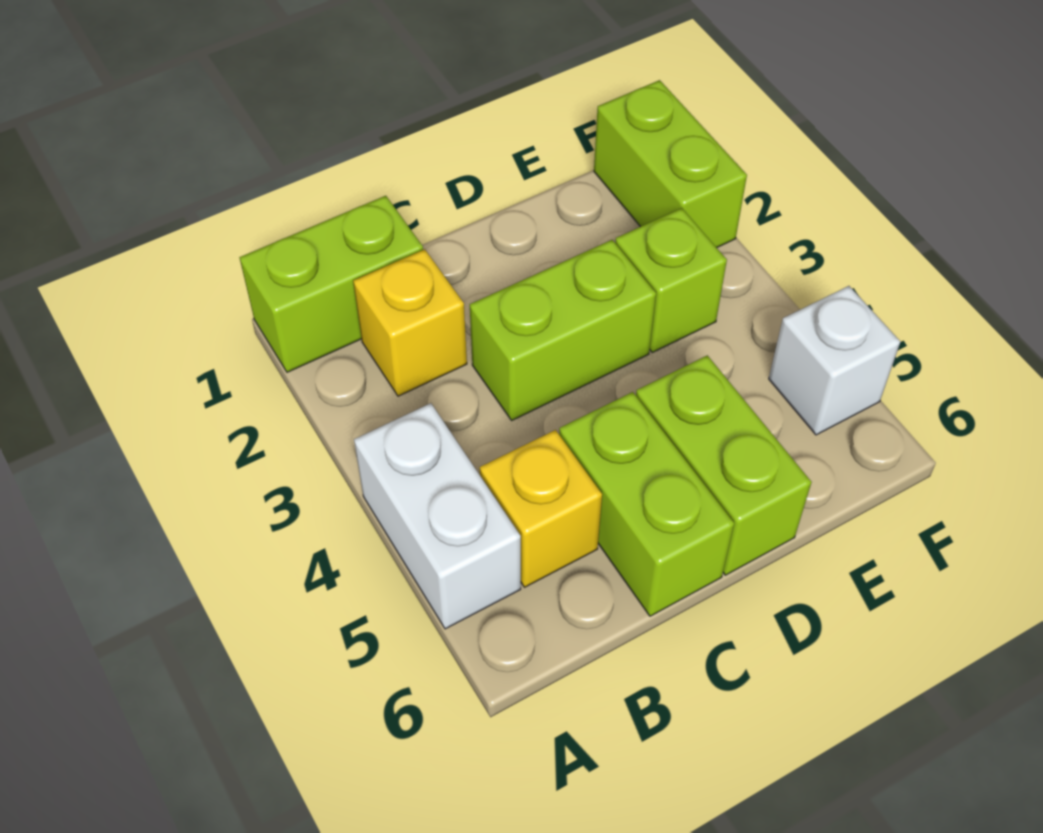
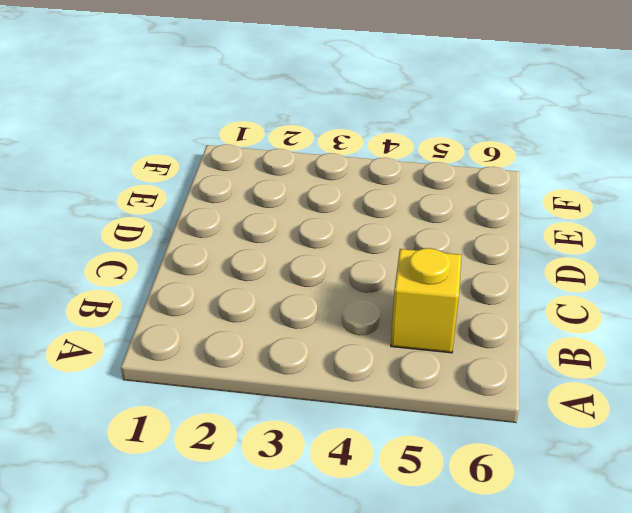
none -> lime brick A1:B1 level 1
none -> white brick A4:A5 level 1

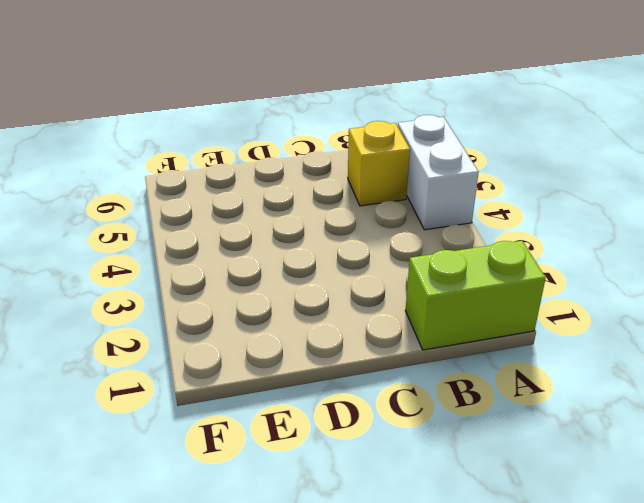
none -> yellow brick B2 level 1
none -> lime brick C3:D3 level 1

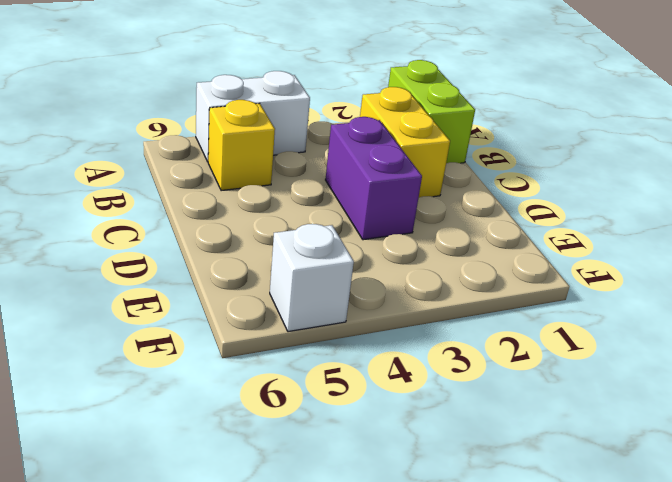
yellow brick B2:C2 level 1 -> yellow brick B2 level 1
purple brick C3:D3 level 1 -> lime brick C3:D3 level 1
none -> lime brick C5:C6 level 1
none -> lime brick D5:D6 level 1

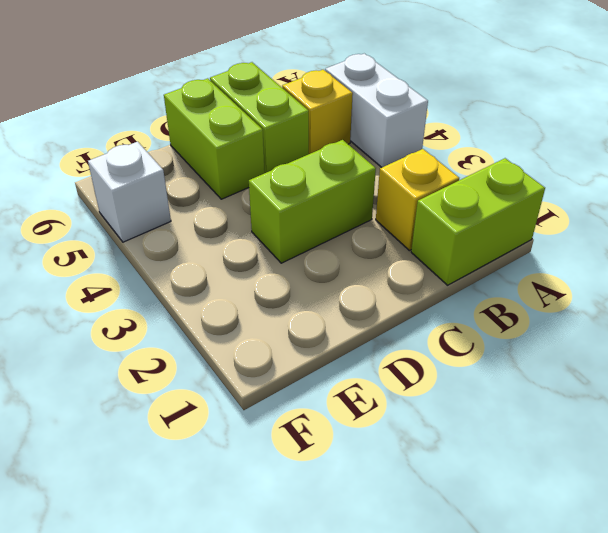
none -> lime brick E3 level 1
none -> lime brick F1:F2 level 1

